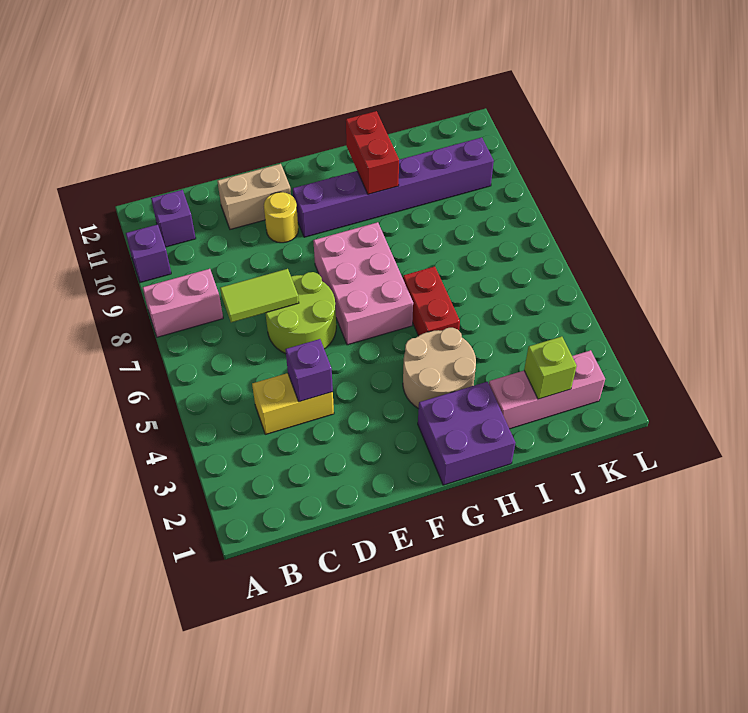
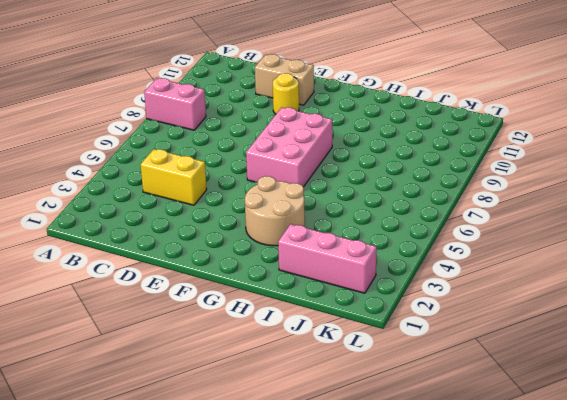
none -> purple brick A10 level 1
none -> purple brick B11 level 1
none -> lime round brick D6:E7 level 1

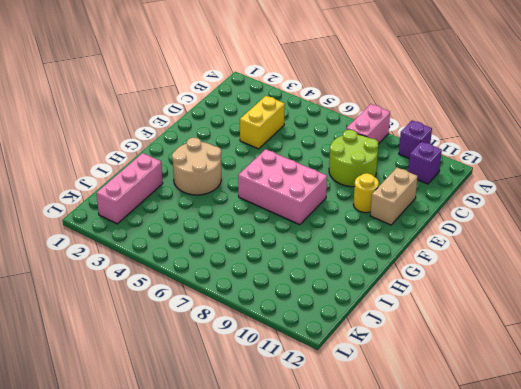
lime round brick C8:D9 level 1 -> lime round brick D6:E7 level 1
none -> purple brick F10:K10 level 1
none -> purple brick G1:H2 level 1
none -> red brick H5:H6 level 1

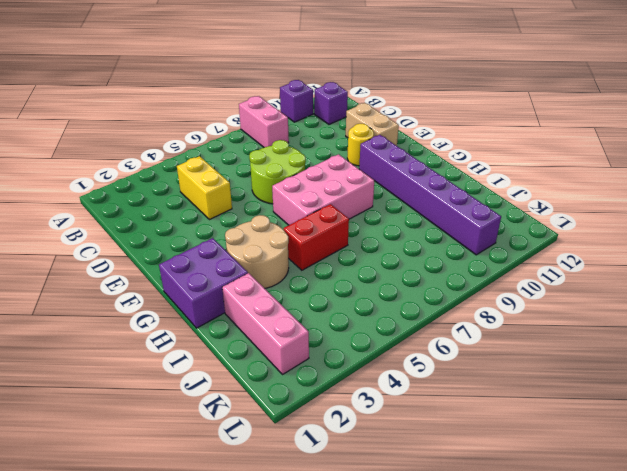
none -> lime tile C7:D7 level 2
none -> purple brick D4 level 2
none -> red brick H10:H11 level 2

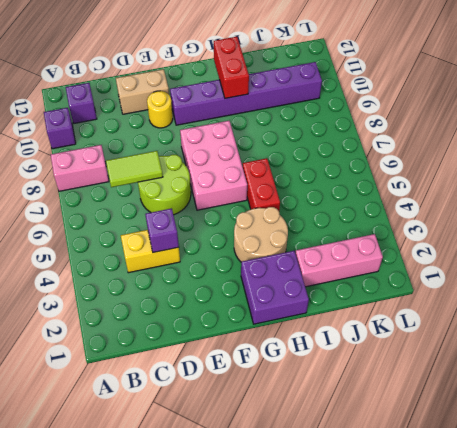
none -> lime brick J2 level 2

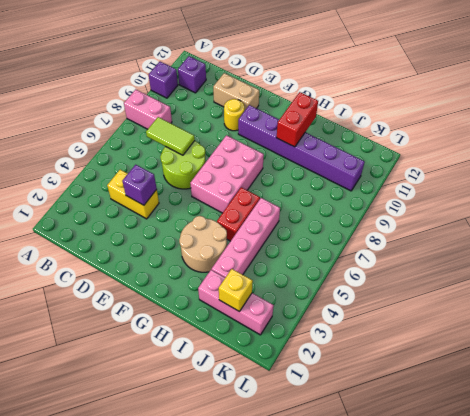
pink brick I3:I6 level 1 -> none
yellow brick J2 level 2 -> lime brick J2 level 2
none -> purple brick G1:H2 level 1

